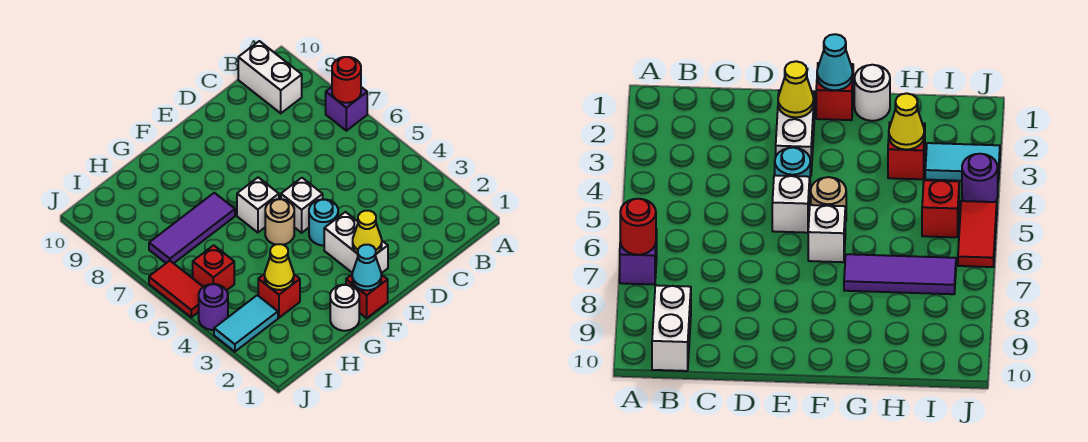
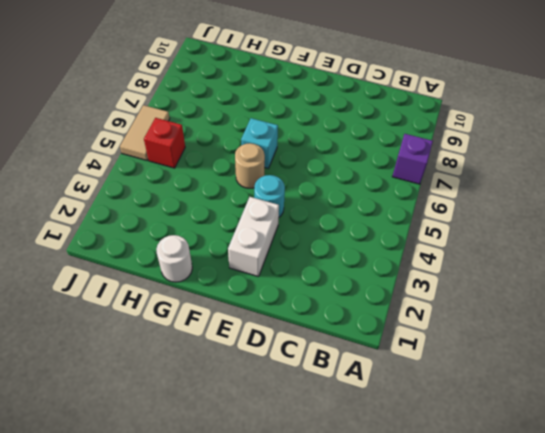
cyan brick F6 level 1 -> white brick F6 level 1
tan tile J5:J6 level 1 -> red tile J5:J6 level 1
none -> white brick B9:B10 level 1
none -> white brick E5 level 1
none -> red brick F1 level 1

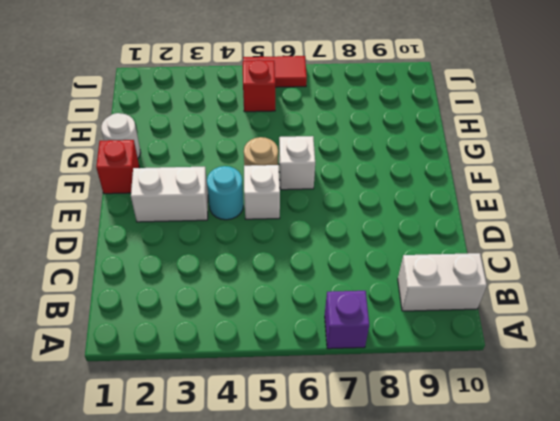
none -> purple tile G7:I7 level 1
none -> red brick H3 level 1
none -> cyan tile I3:J3 level 1

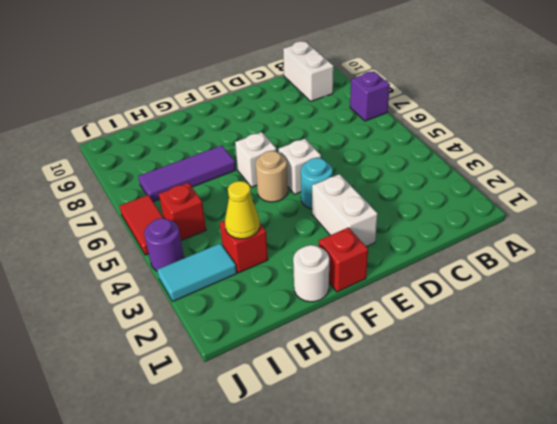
none -> red round brick A7 level 2
none -> yellow cone E2 level 2
none -> cyan cone F1 level 2

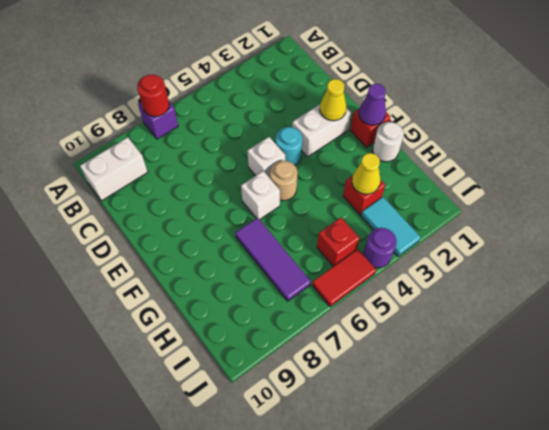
purple cone F1 level 2 -> cyan cone F1 level 2

